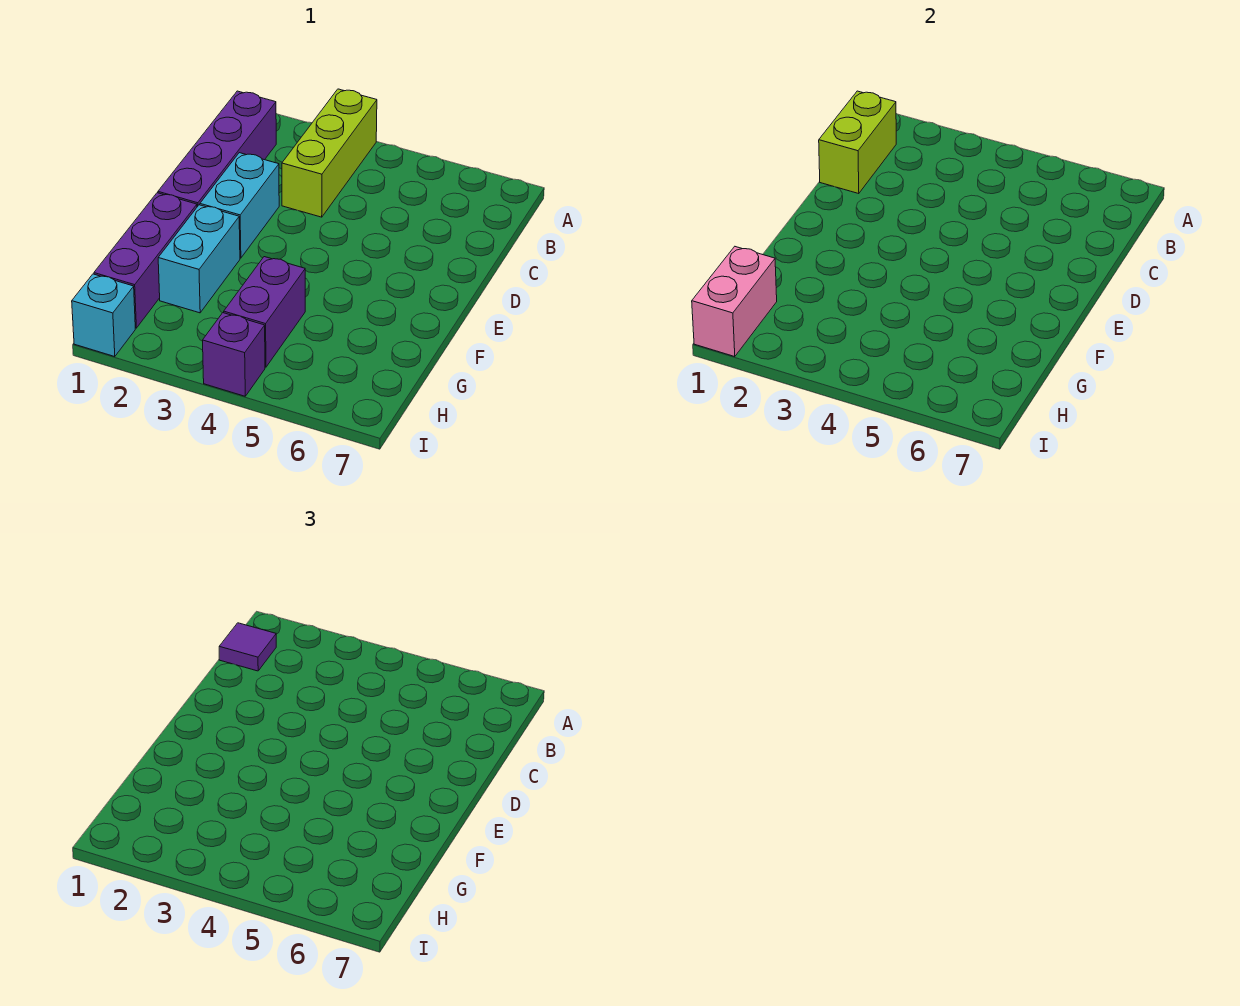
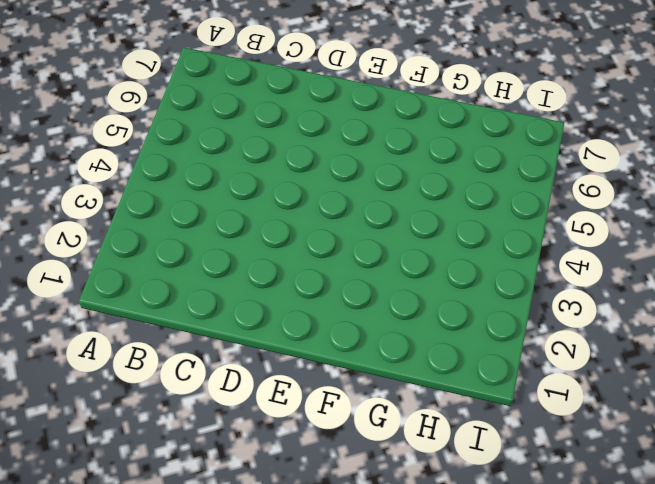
none -> lime brick A3:C3 level 1
none -> purple brick B1:E1 level 1

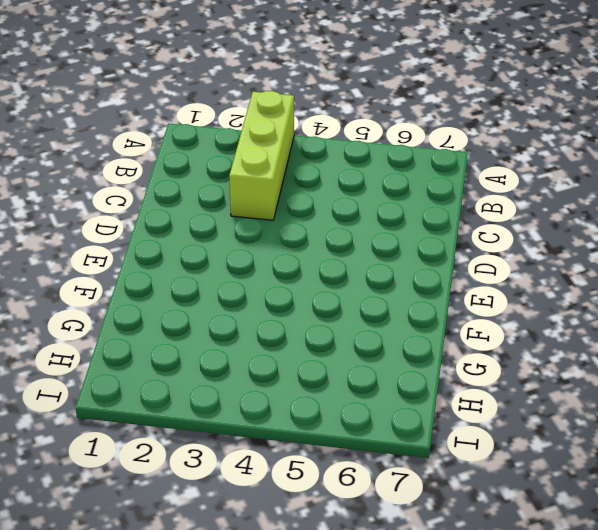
none -> purple brick B1:E1 level 1
none -> cyan brick D2:E2 level 1

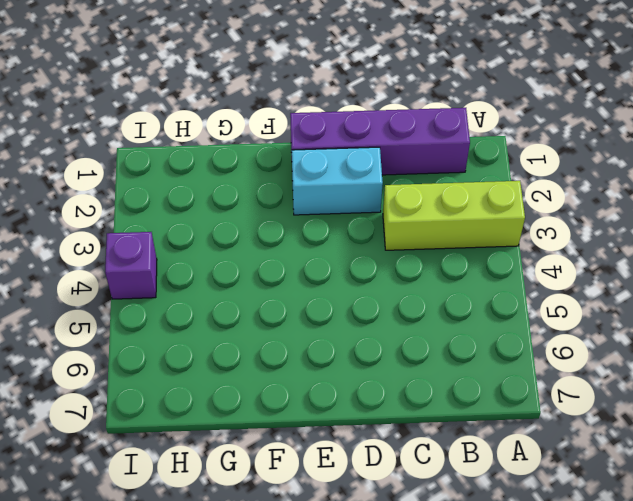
none -> purple brick F1:H1 level 1
none -> cyan brick F2:G2 level 1

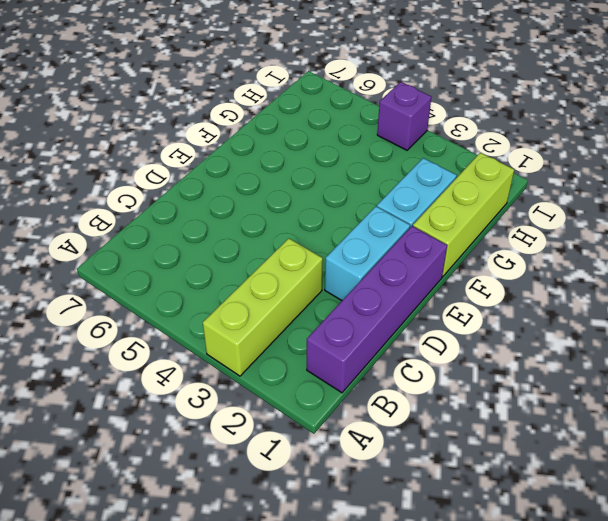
lime brick F1:H1 level 1 -> purple brick F1:H1 level 1
none -> purple brick G4:H4 level 1
none -> cyan brick I1 level 1

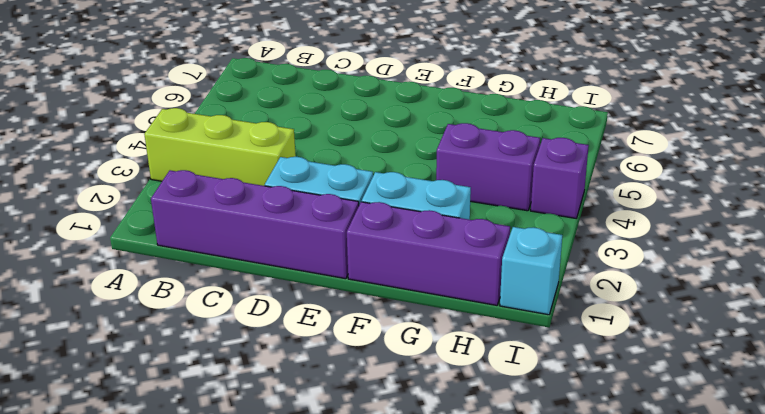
none -> lime brick B1:C1 level 2
none -> pink brick H1:I1 level 2

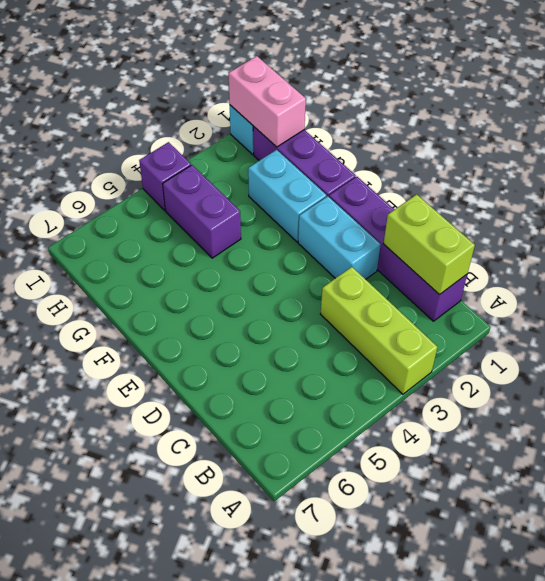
none -> purple tile B1 level 3

